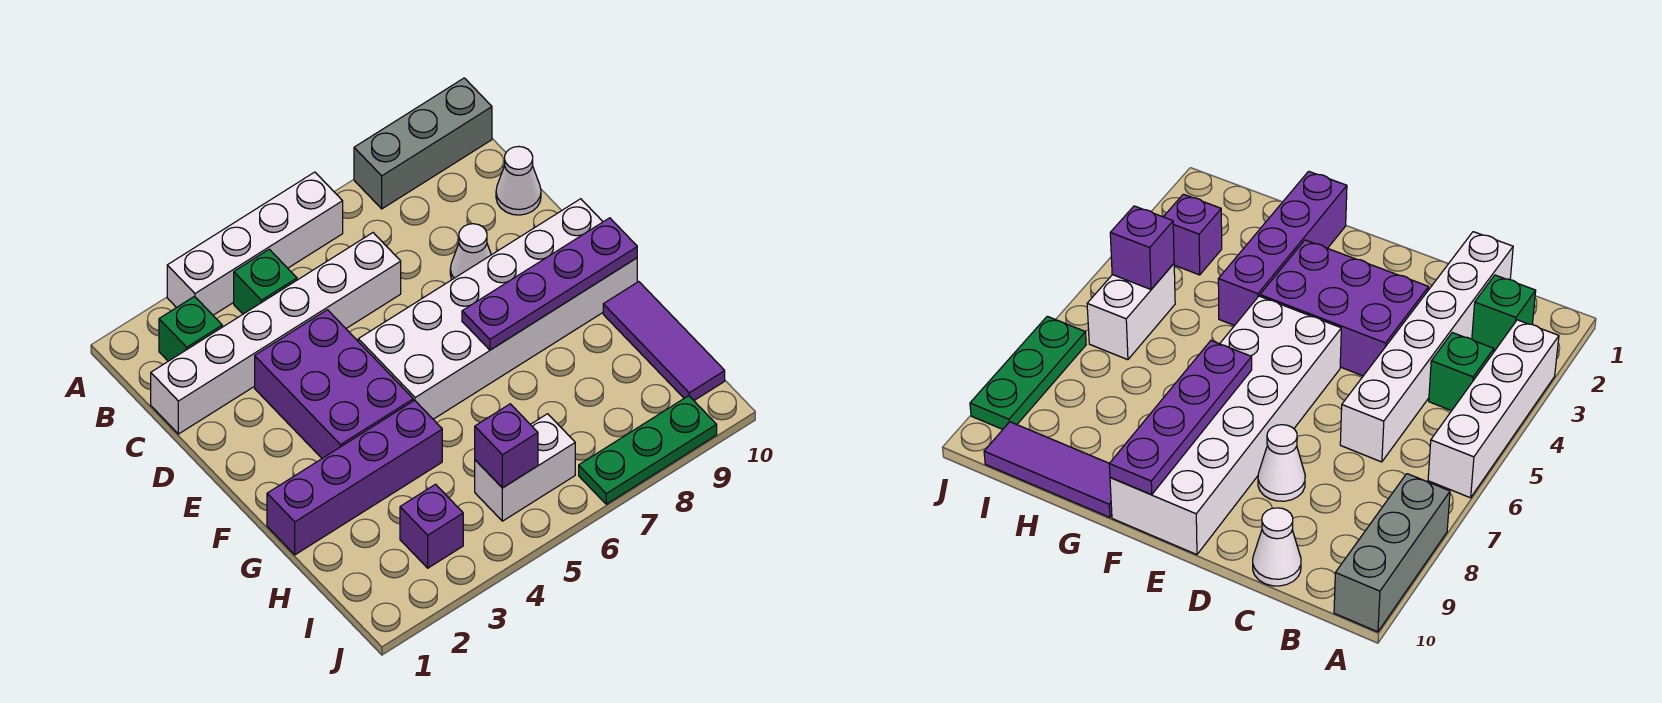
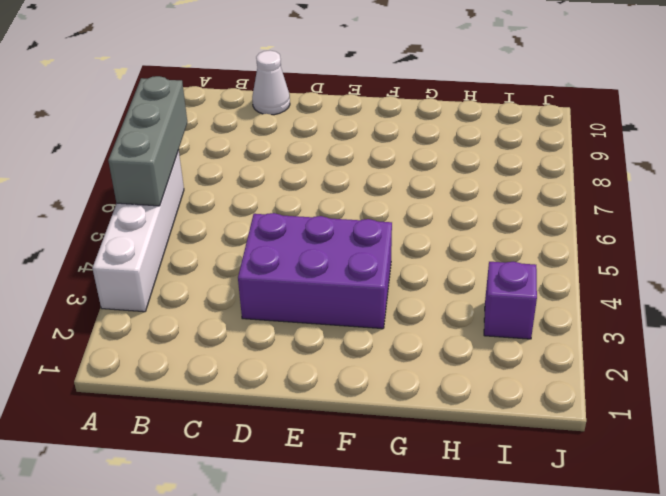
grey brick A5:A7 level 2 -> grey brick A8:A10 level 1
none -> green brick B2 level 1
none -> green brick B4 level 1
none -> white brick C1:C6 level 1

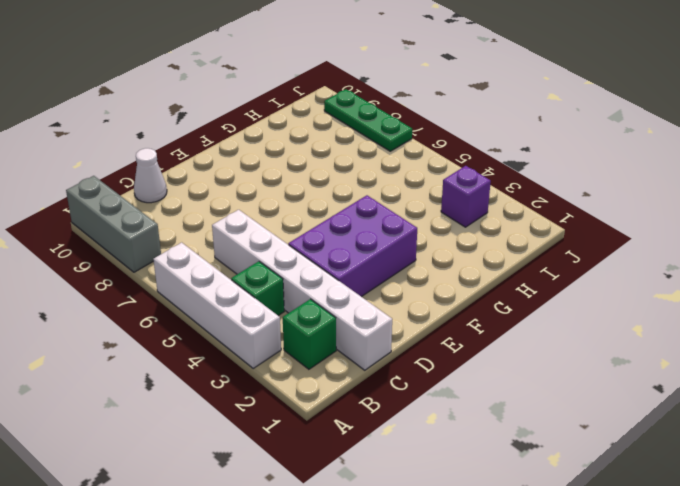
none -> white cone D8 level 1
none -> white brick E5:F10 level 1
none -> purple brick G1:G4 level 1

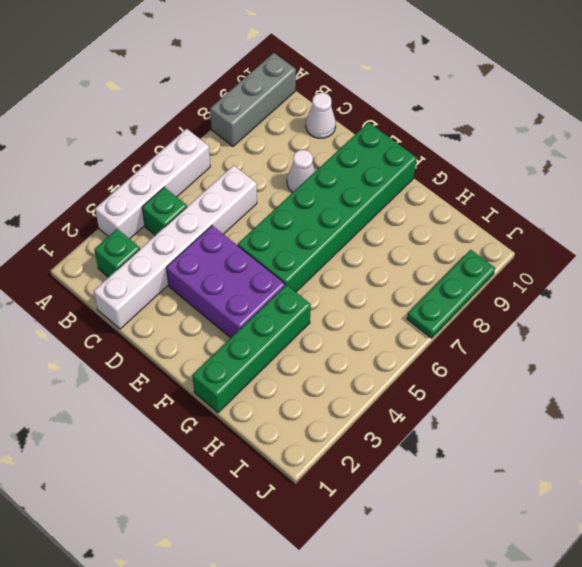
green brick E5:F10 level 1 -> white brick E5:F10 level 1
green brick G1:G4 level 1 -> purple brick G1:G4 level 1
none -> purple tile G10:I10 level 1
none -> purple brick I3 level 1
none -> white brick I5:I6 level 1

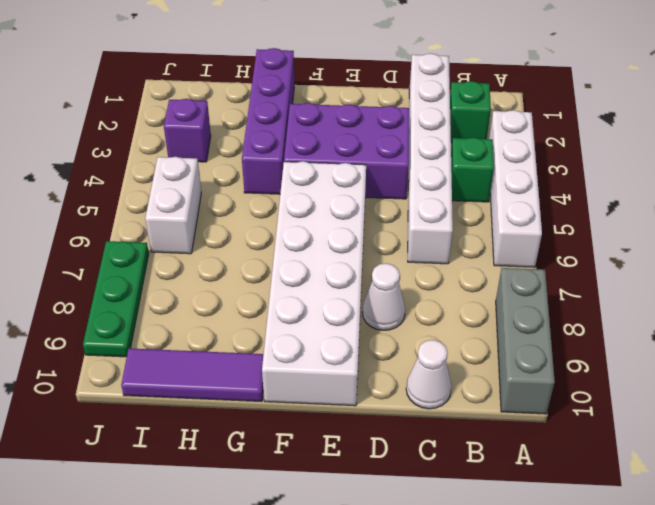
none -> purple plate F7:F10 level 2
none -> purple brick I5 level 2

